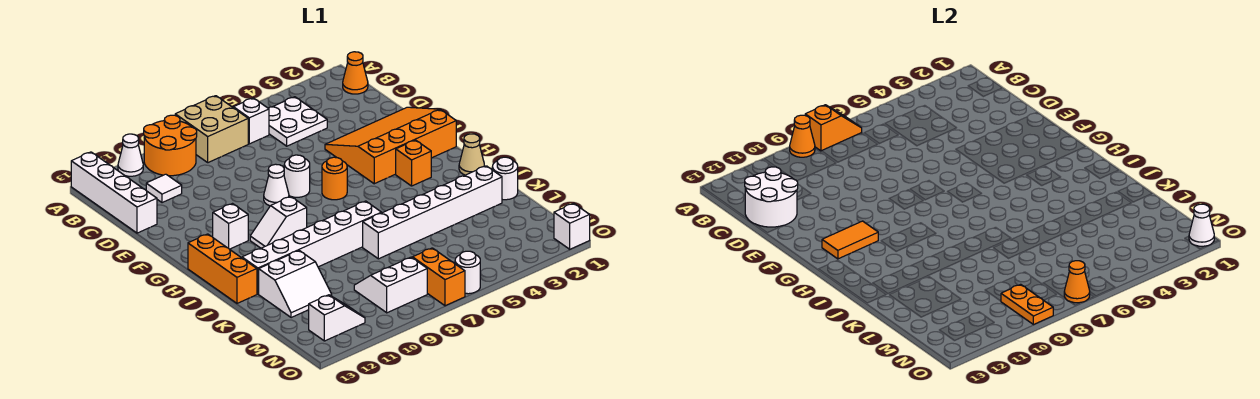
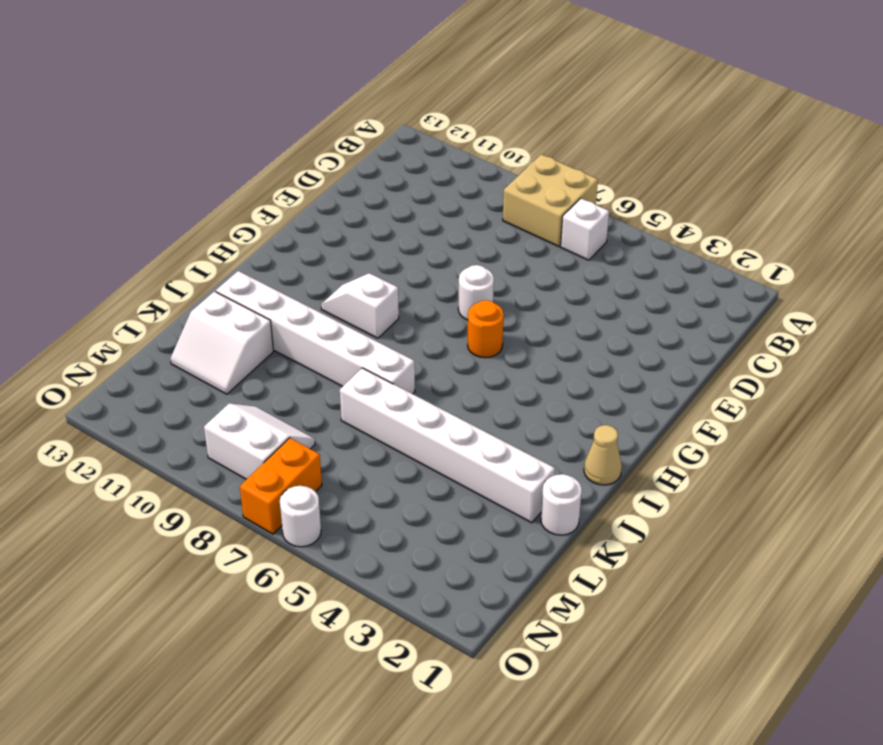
none -> orange round brick A9:B10 level 1
none -> white cone A11 level 1
none -> white brick A13:D13 level 1
none -> orange cone B1 level 1

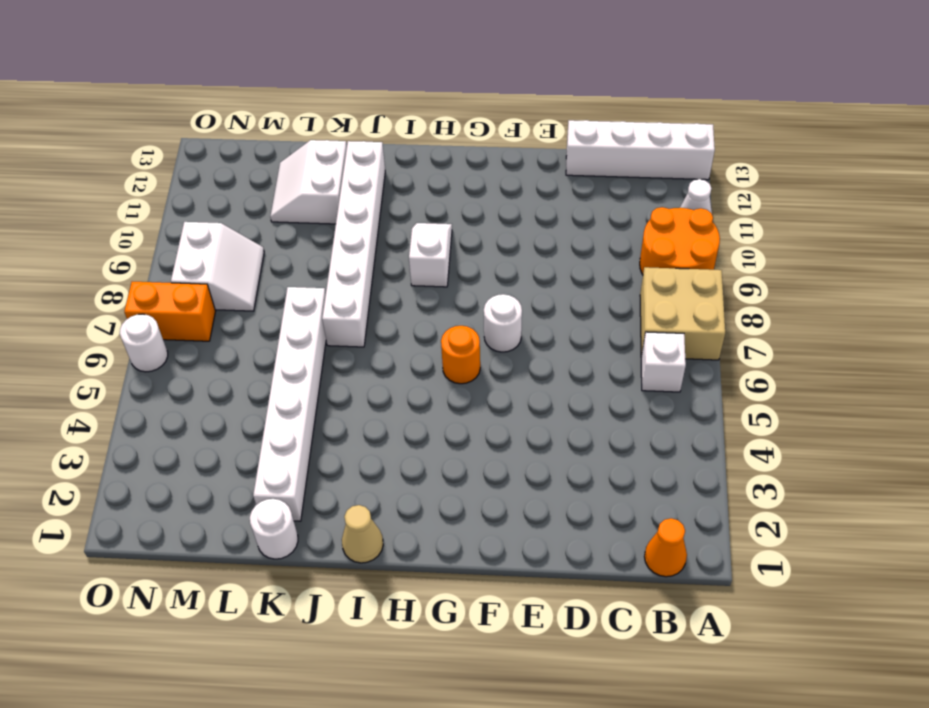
none -> white plate B4:C5 level 1
none -> white tile C11 level 1
none -> orange slope E1:G4 level 1 top G
none -> white cone F8 level 1

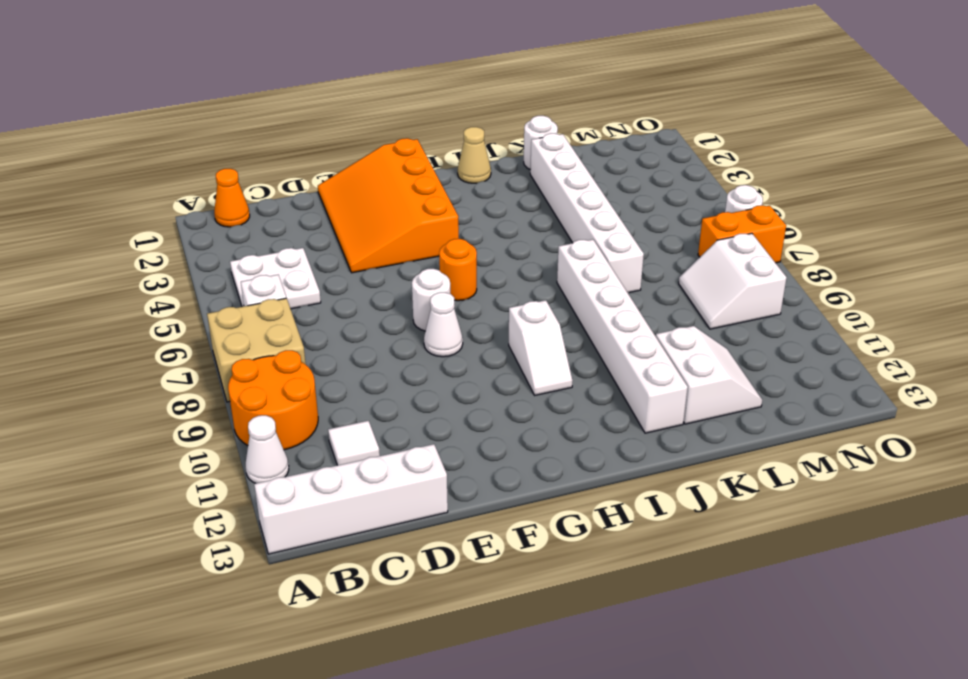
none -> white brick G11 level 1
none -> orange brick H3 level 1
none -> orange brick H13:J13 level 1
none -> white slope N11:N12 level 1 top 12

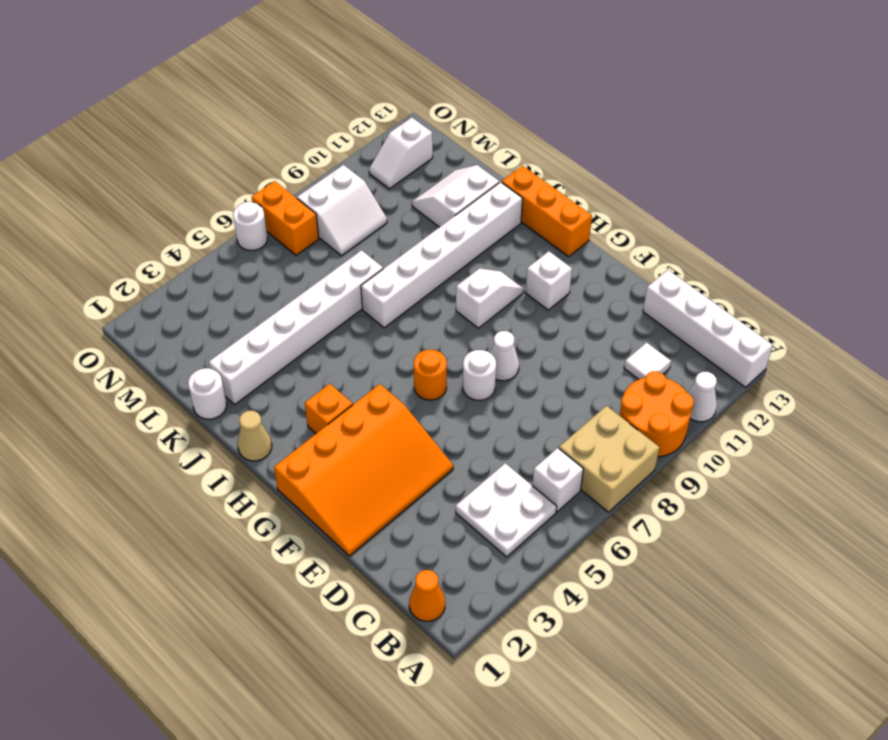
none -> white brick O1 level 1
none -> orange slope A7:A8 level 2 top 8
none -> orange cone A9 level 2
none -> white round brick C12:D13 level 2

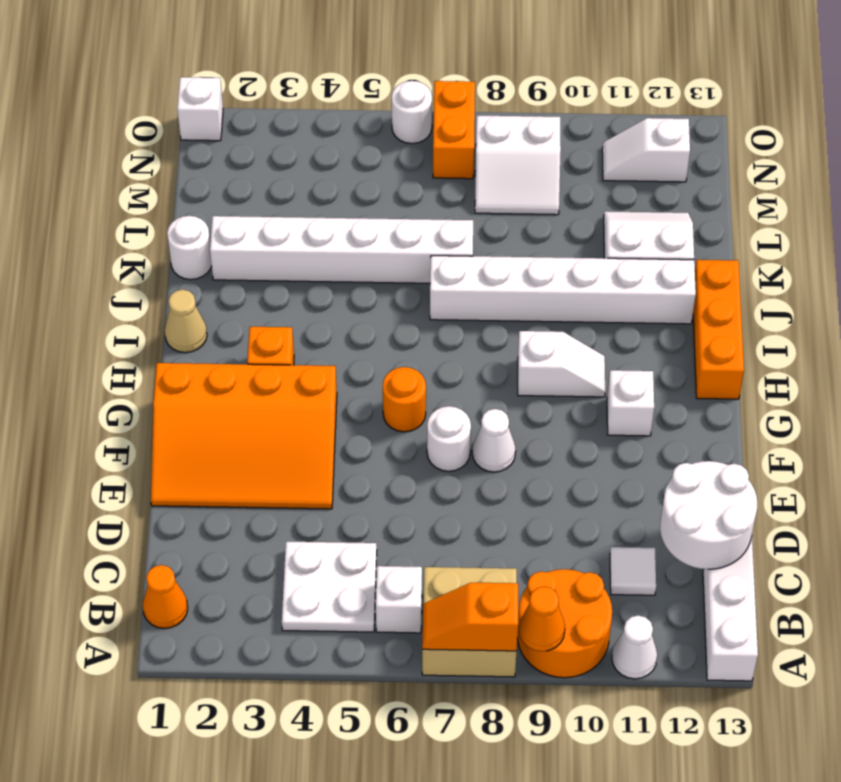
none -> orange tile G11:G12 level 2
none -> orange plate N9:O9 level 2
none -> white cone O1 level 2
none -> orange cone O7 level 2

